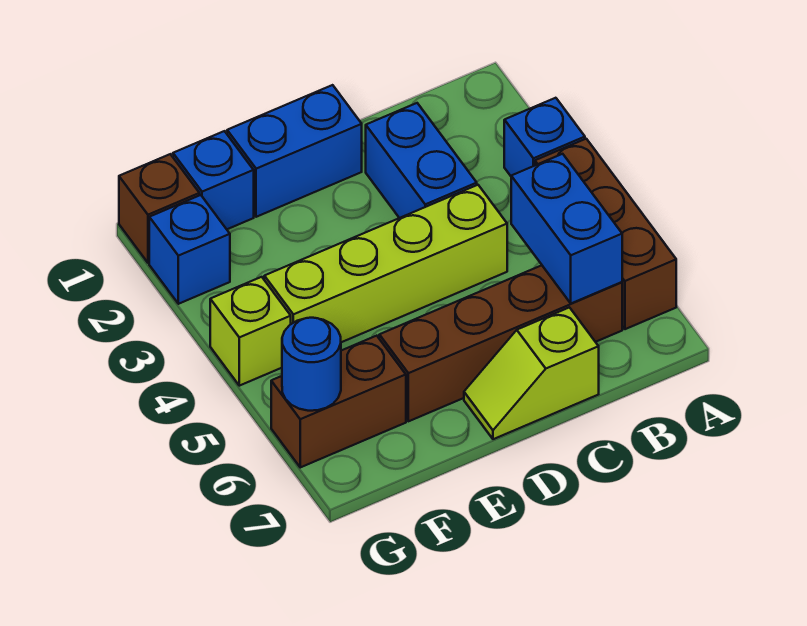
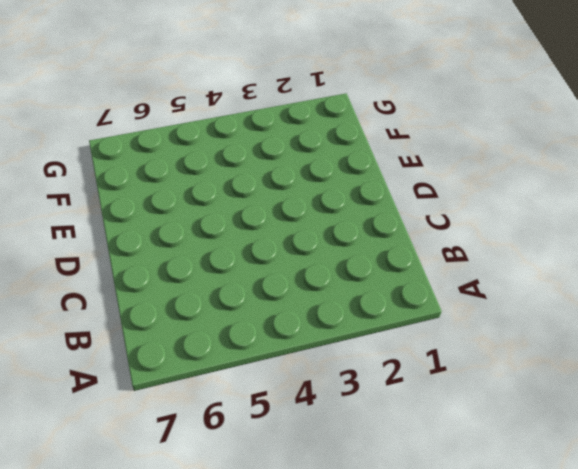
none -> blue brick A3 level 1
none -> brown brick A4:A6 level 1
none -> brown brick B6:E6 level 1

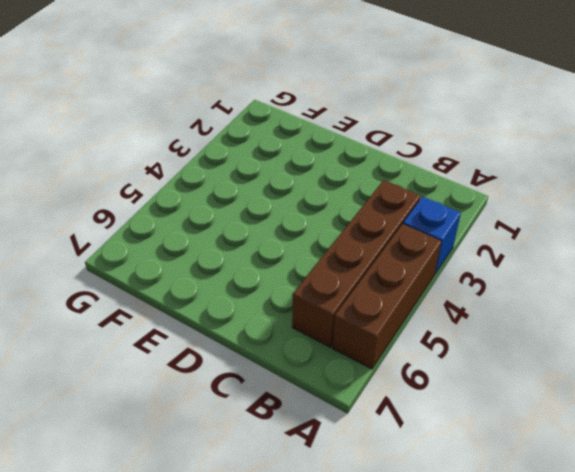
brown brick B3:B6 level 1 -> brown brick B6:E6 level 1
none -> blue brick C2:C3 level 1
none -> lime brick C4:F4 level 1
none -> lime slope C7:D7 level 1 top C

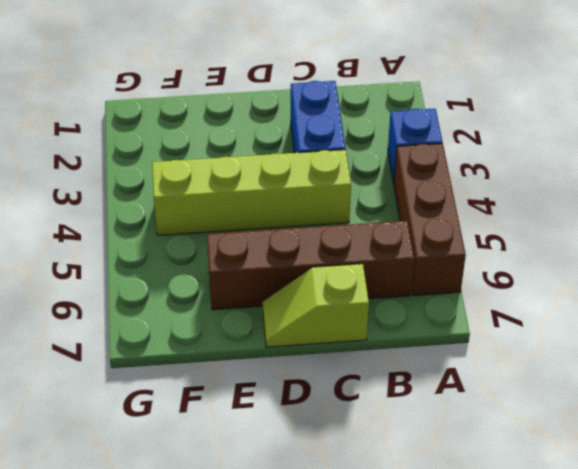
none -> blue brick D1:E1 level 1
none -> blue brick F1 level 1
none -> brown brick F6:G6 level 1

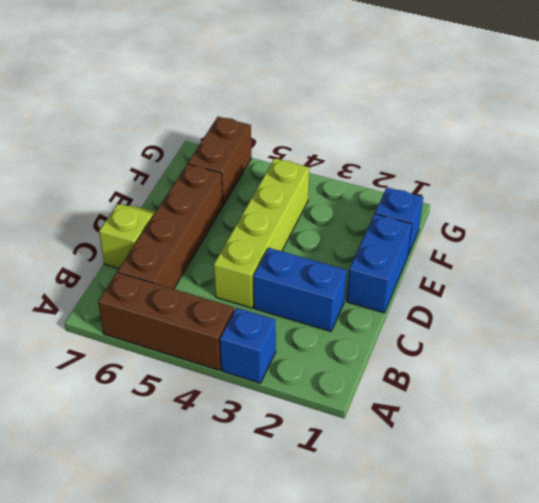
none -> brown brick G1 level 1
none -> blue brick G2 level 1
none -> lime brick G4 level 1

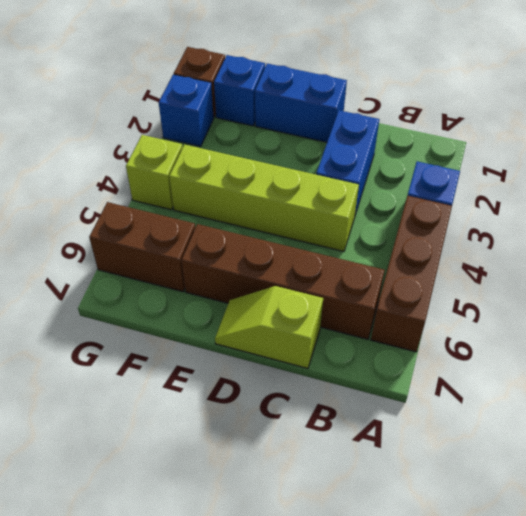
none -> blue brick B5:B6 level 2
none -> blue round brick G6 level 2

